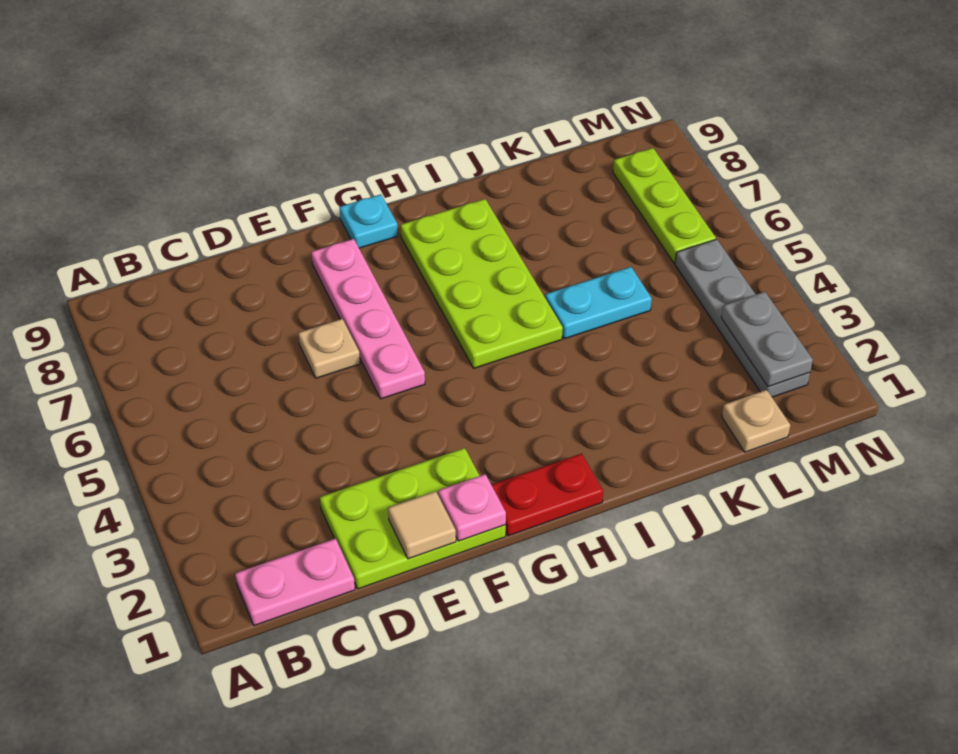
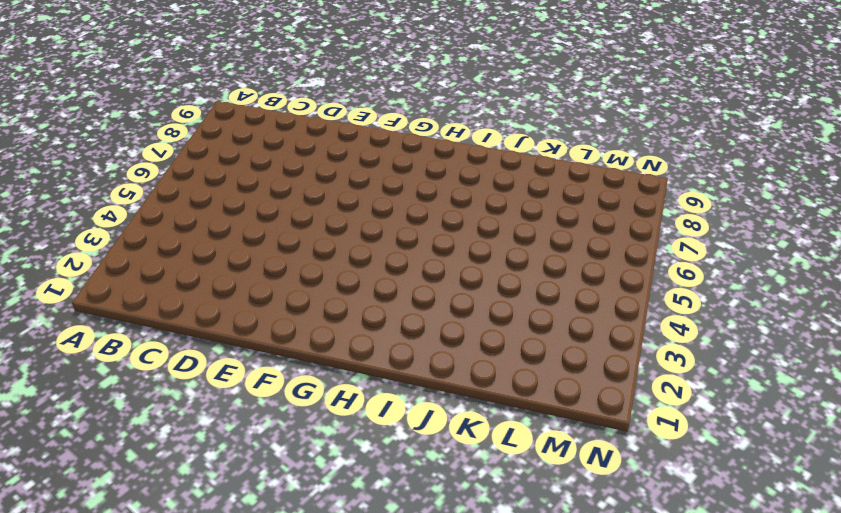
none -> pink plate B1:C1 level 1
none -> lime plate D1:F2 level 1
none -> tan plate E6 level 1

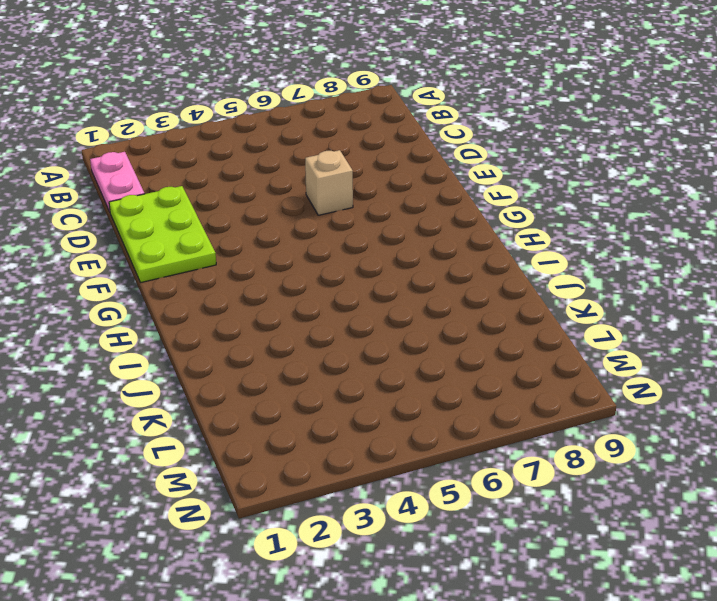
tan brick E6 level 1 -> tan plate E6 level 1
none -> pink plate F5:F8 level 1
none -> red plate G1:H1 level 1
none -> cyan plate G9 level 1

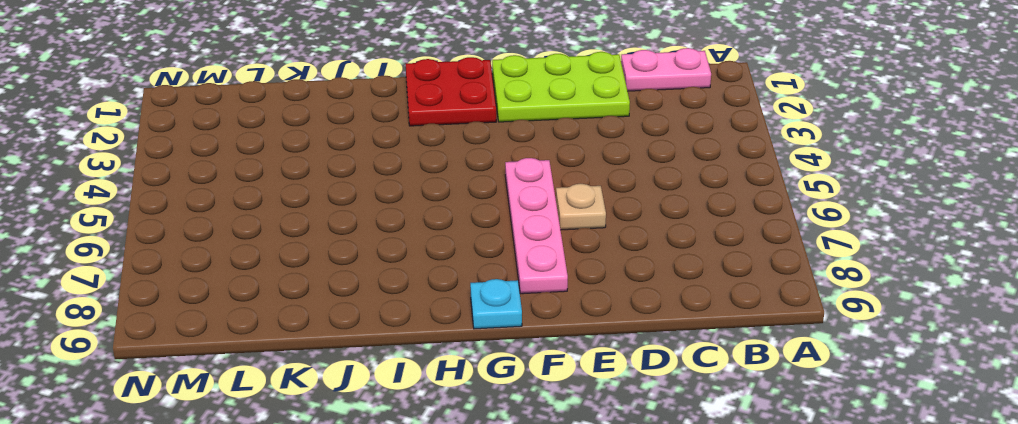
red plate G1:H2 level 1 -> red plate G1:H1 level 1
none -> lime plate H5:I8 level 1
none -> cyan plate J5:K5 level 1
none -> tan plate L1 level 1

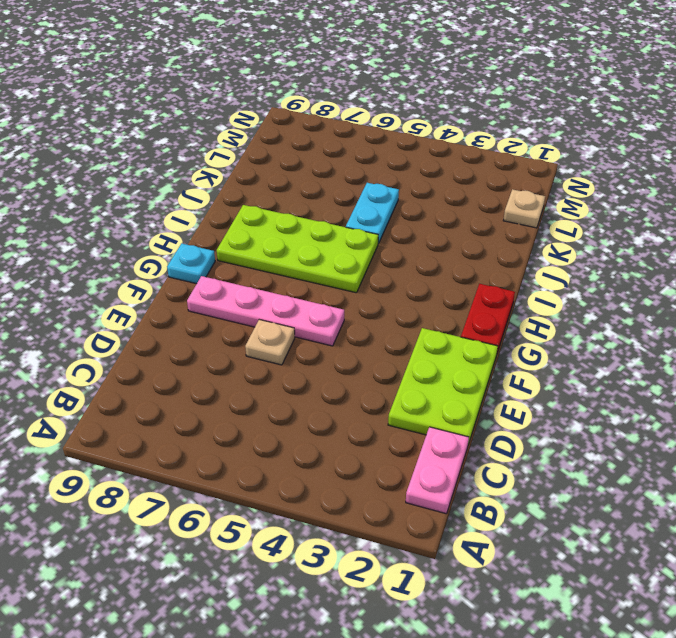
none -> grey plate M2:M5 level 1
none -> lime plate M6:M8 level 1
none -> tan tile E1 level 2

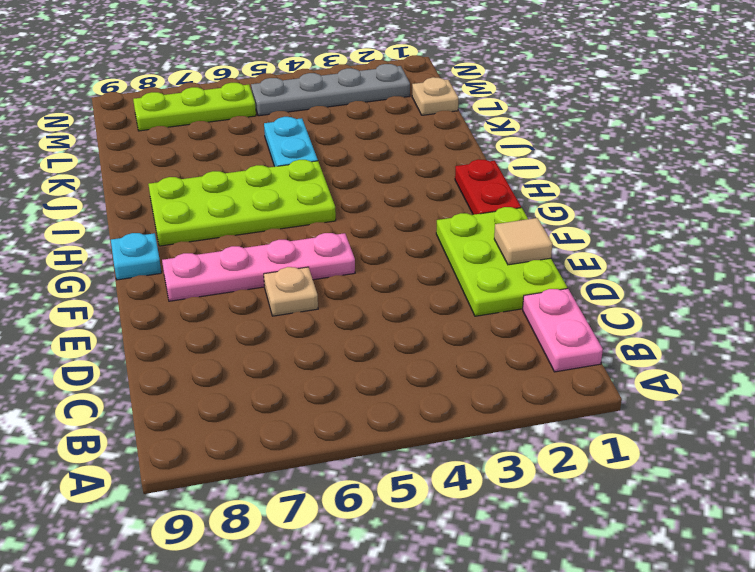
none -> pink plate F1 level 2
none -> grey plate M2:M3 level 2

